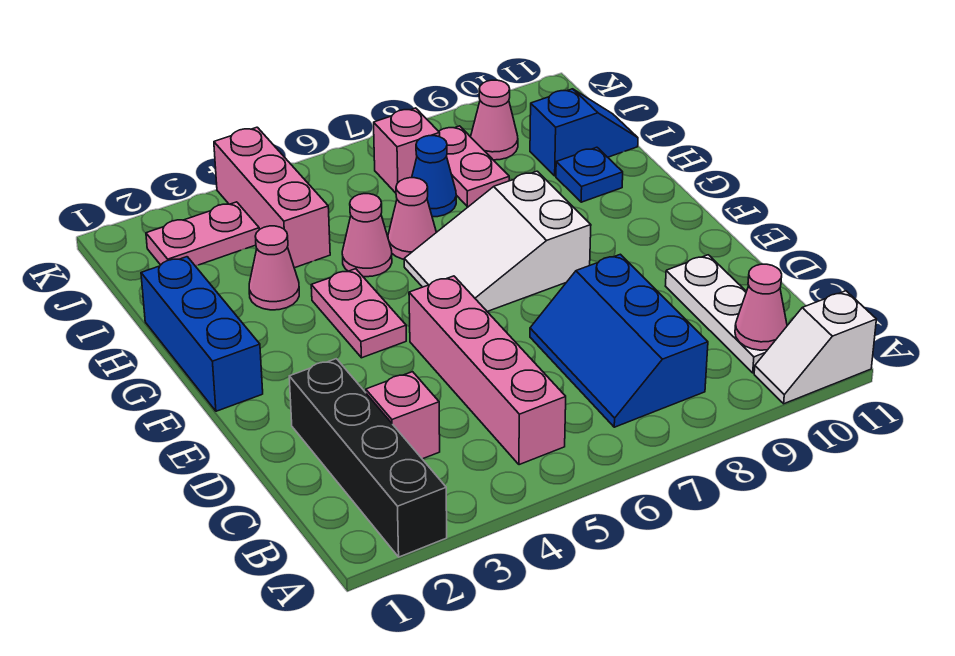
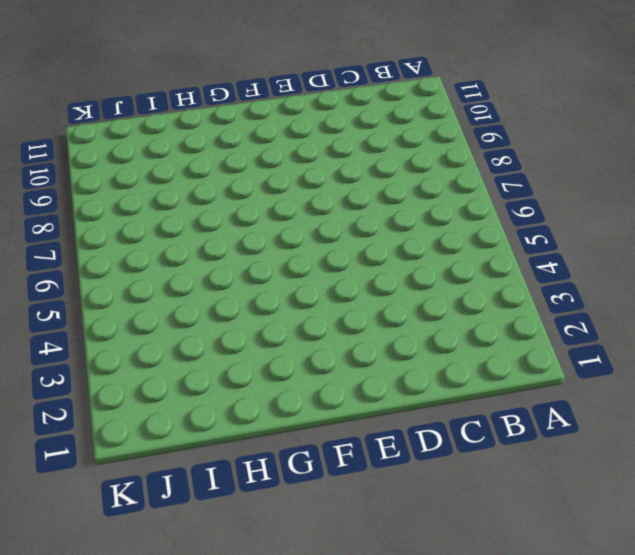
none -> black brick A2:D2 level 1
none -> white slope A10:A11 level 1 top 11
none -> pink brick B5:E5 level 1

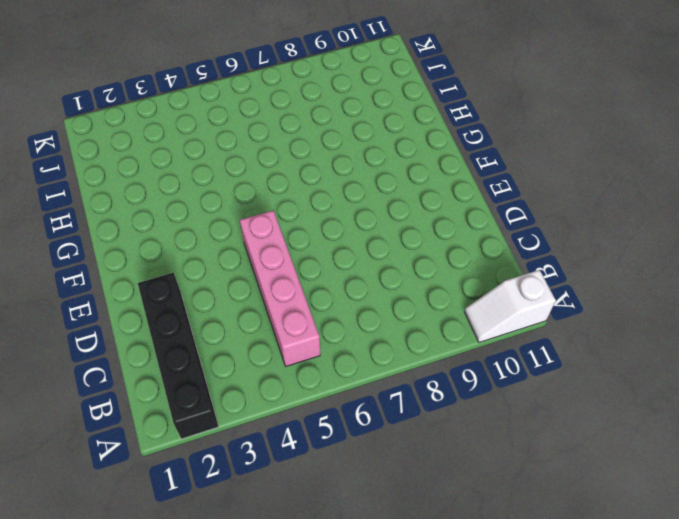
none -> blue slope B7:D8 level 1 top 8
none -> white plate B10:D10 level 1
none -> pink brick C3 level 1

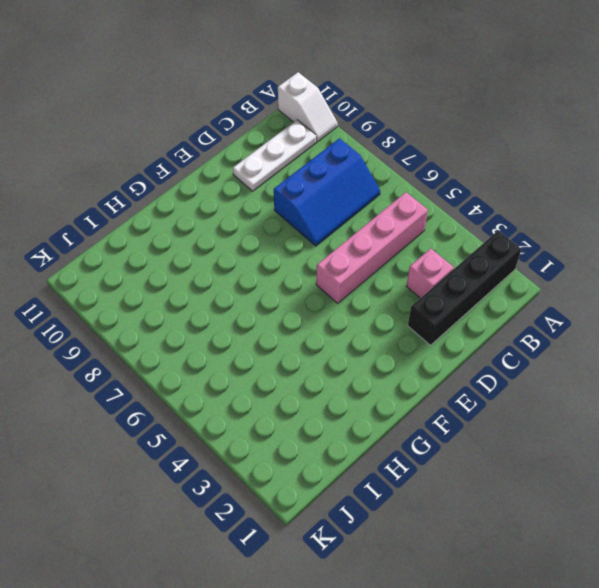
none -> blue brick F1:H1 level 1
none -> pink plate F4:G4 level 1
none -> white slope F6:G8 level 1 top 8

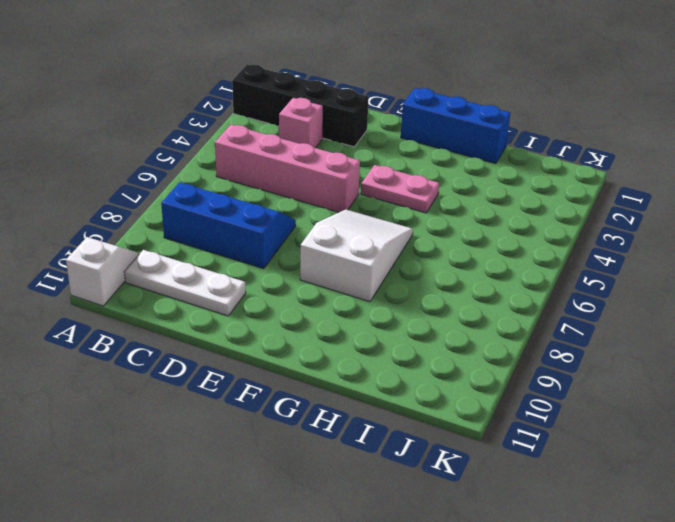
none -> pink cone H3 level 1
none -> pink cone H5 level 1
none -> pink cone H6 level 1

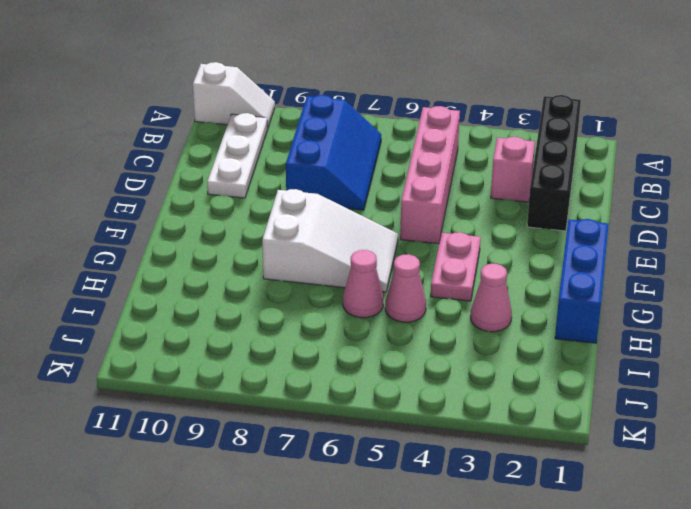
none -> blue plate H10 level 1
none -> pink brick I4:K4 level 1
none -> blue cone I7 level 1

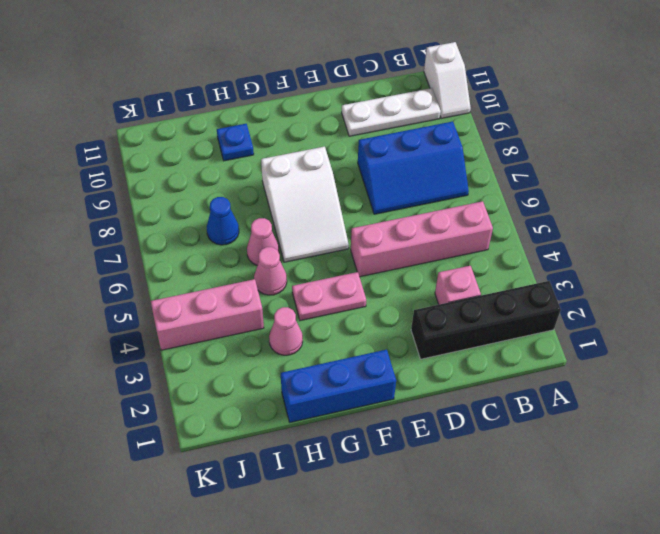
none -> pink plate I8:J8 level 1
none -> blue slope I10:I11 level 1 top 10
none -> pink plate J2:J3 level 1

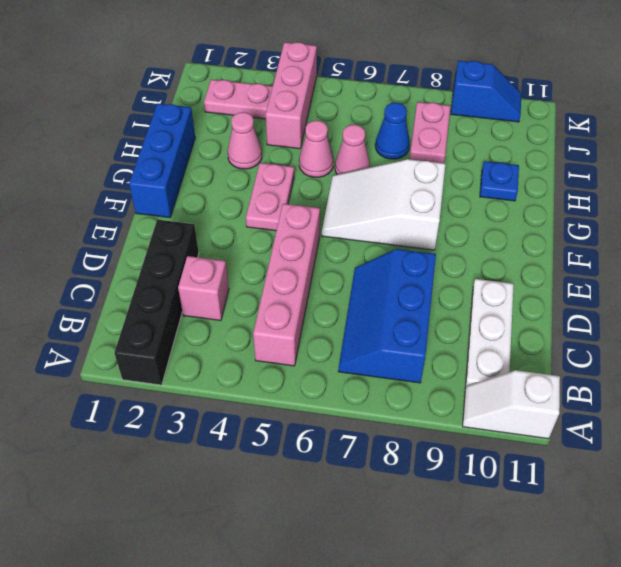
blue slope K9:K10 level 1 top 9 -> blue slope I10:I11 level 1 top 10
none -> pink brick J7 level 1
none -> pink cone J9 level 1
none -> pink cone B10 level 2

